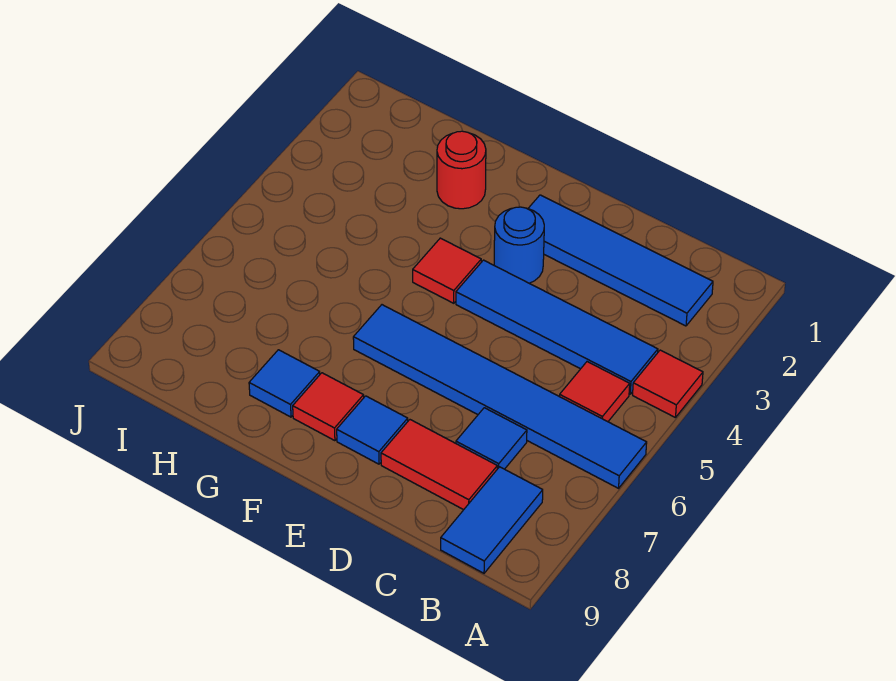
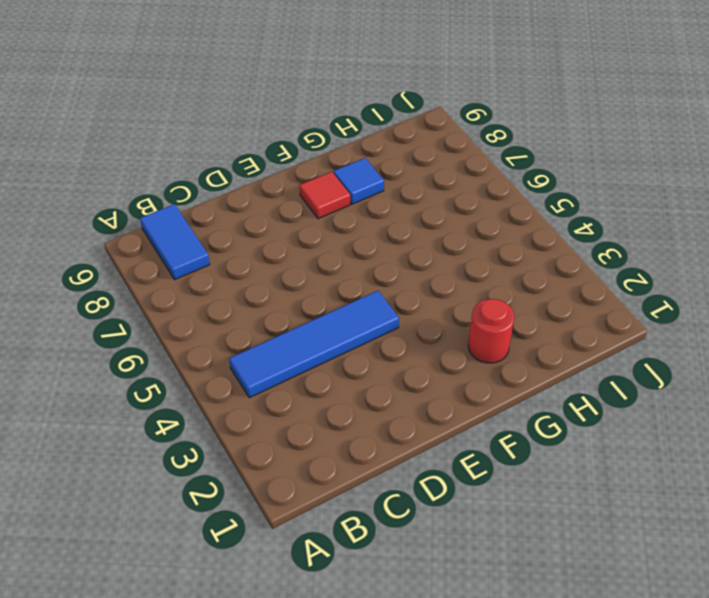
none -> red tile A4 level 1
none -> blue tile A6:F6 level 1
none -> blue tile B2:E2 level 1

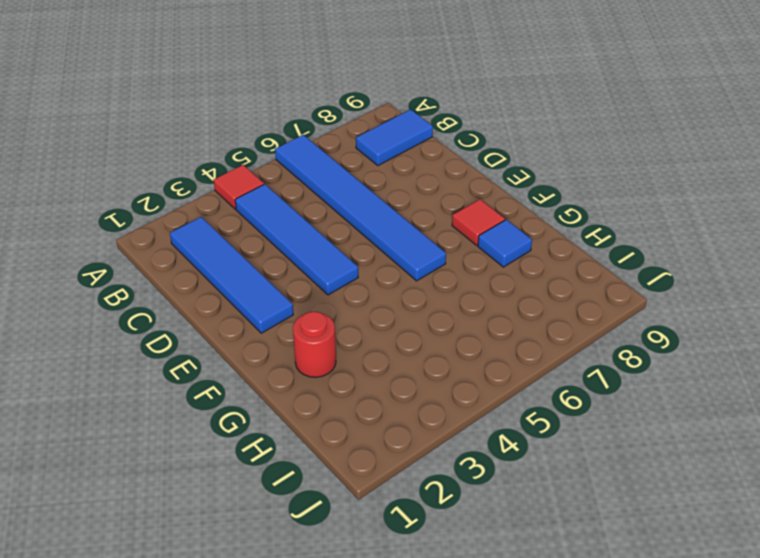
none -> red tile B5 level 1
none -> blue tile C7 level 1
none -> red tile C8:D8 level 1

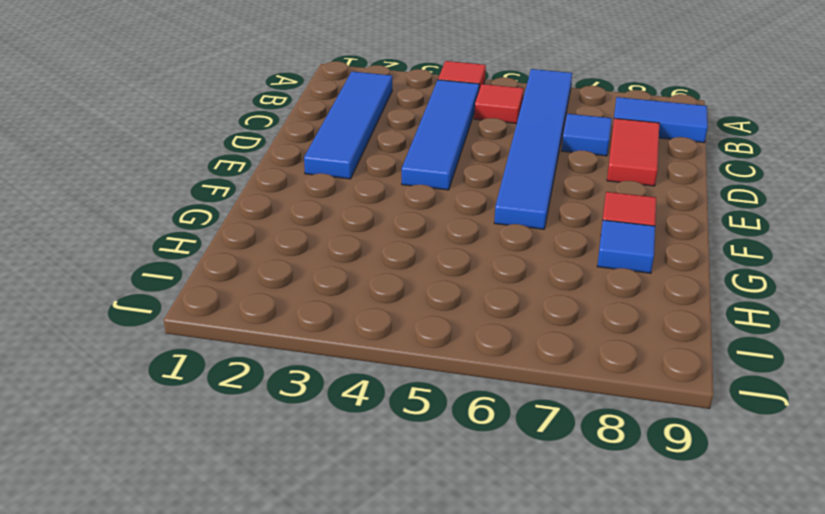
none -> blue round brick E3 level 1
none -> blue tile E8 level 1
none -> red tile F4 level 1

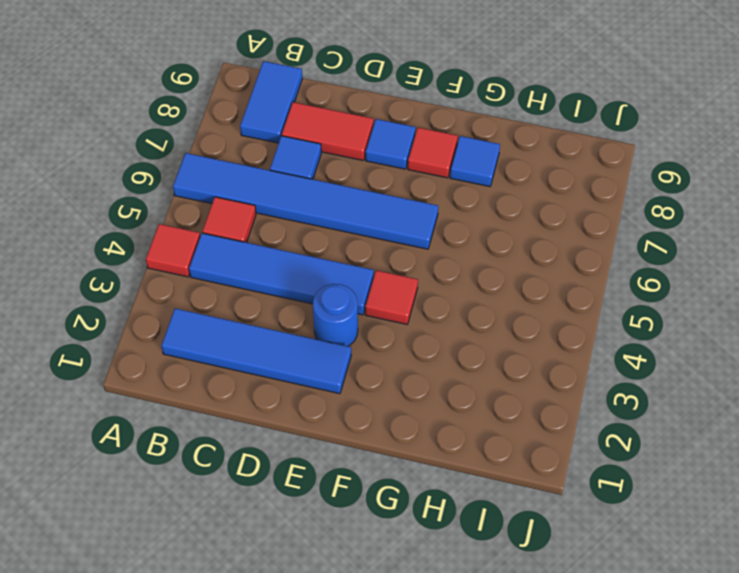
none -> red round brick G2 level 1

